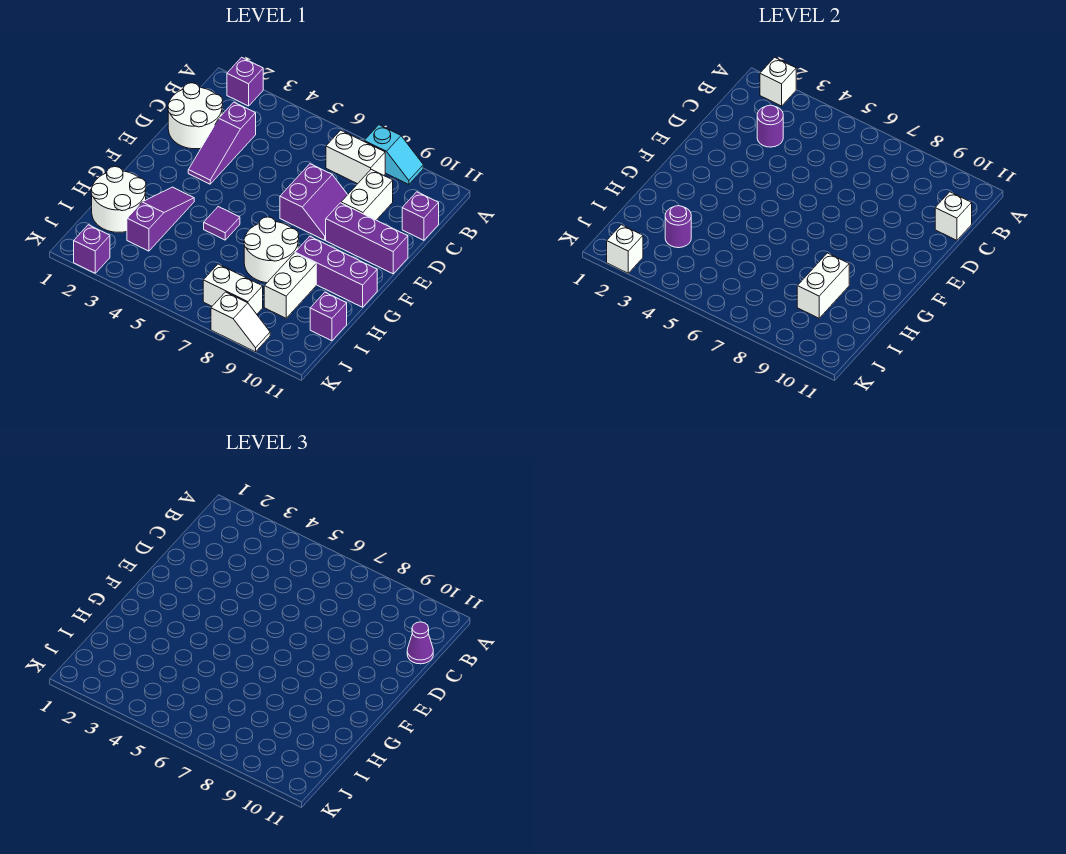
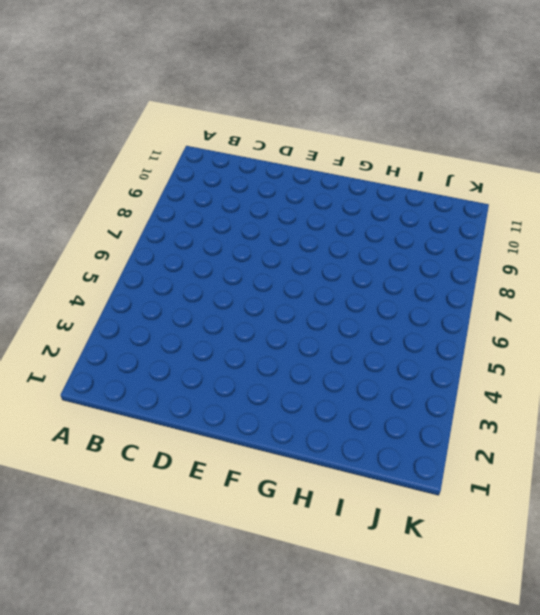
none -> purple brick A2 level 1
none -> cyan slope A8:A9 level 1 top 8
none -> white brick B7:B8 level 1

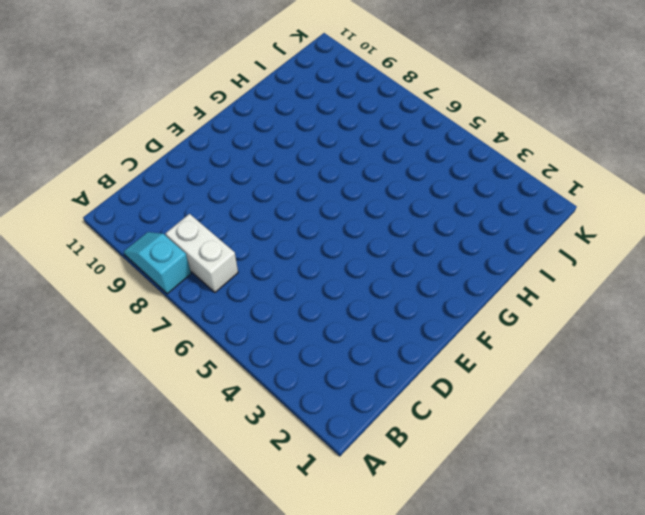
none -> purple brick A2 level 1
none -> white round brick C1:D2 level 1
none -> purple slope C3:E3 level 1 top C

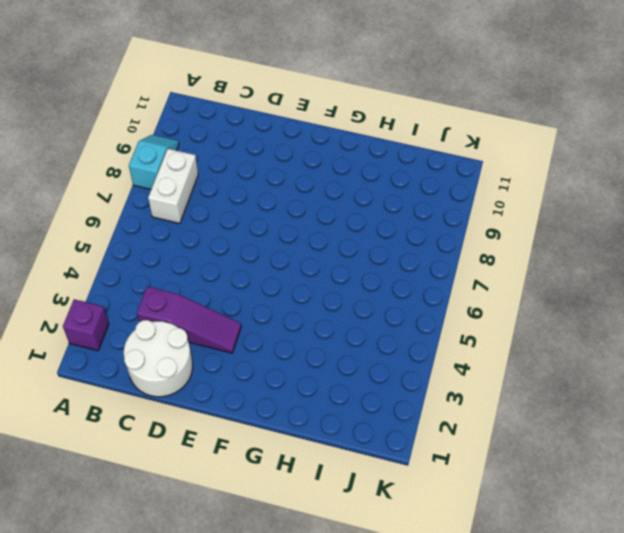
none -> white brick C9:D9 level 1
none -> purple brick C11 level 1
none -> purple slope D7:E8 level 1 top 7

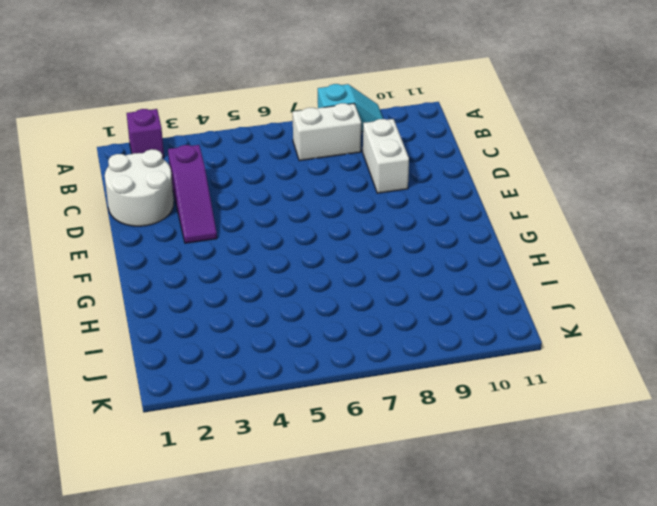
none -> purple brick C11 level 1
none -> purple slope D7:E8 level 1 top 7
none -> purple brick E9:E11 level 1

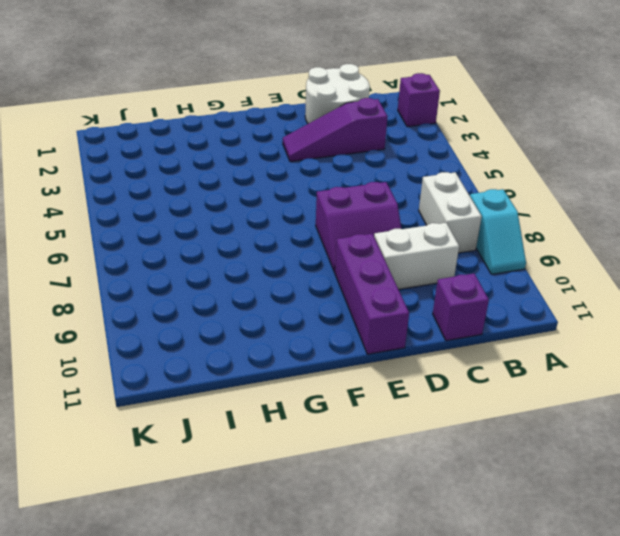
none -> purple slope G3:I3 level 1 top I
none -> purple tile G5 level 1
none -> white round brick G7:H8 level 1

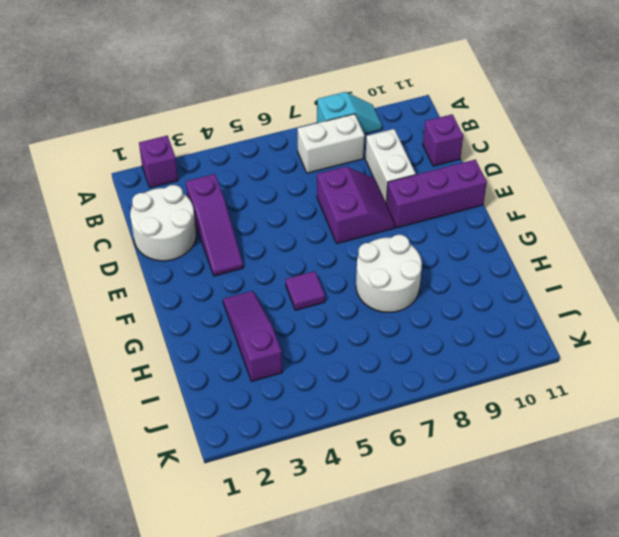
none -> purple brick G9:G11 level 1
none -> white round brick H1:I2 level 1
none -> white brick H9:I9 level 1

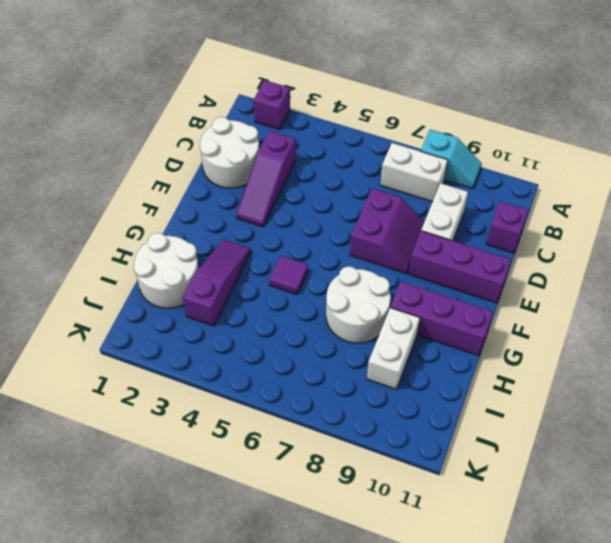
none -> purple brick I11 level 1
none -> white brick J7:J8 level 1
none -> purple brick K2 level 1

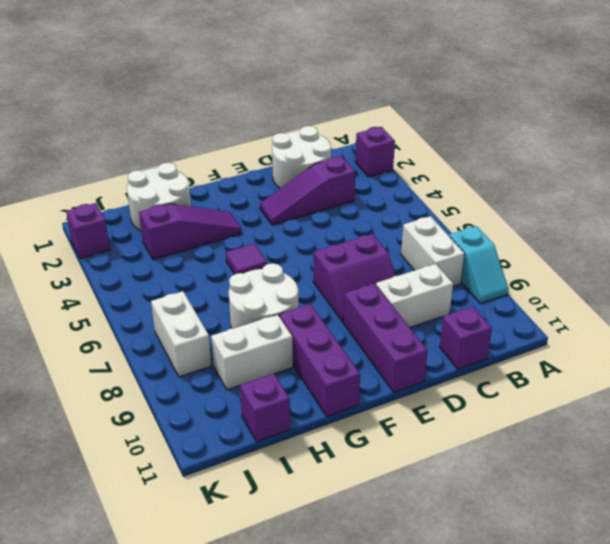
none -> white slope K8:K9 level 1 top 8
none -> white brick A2 level 2
none -> purple round brick C3 level 2

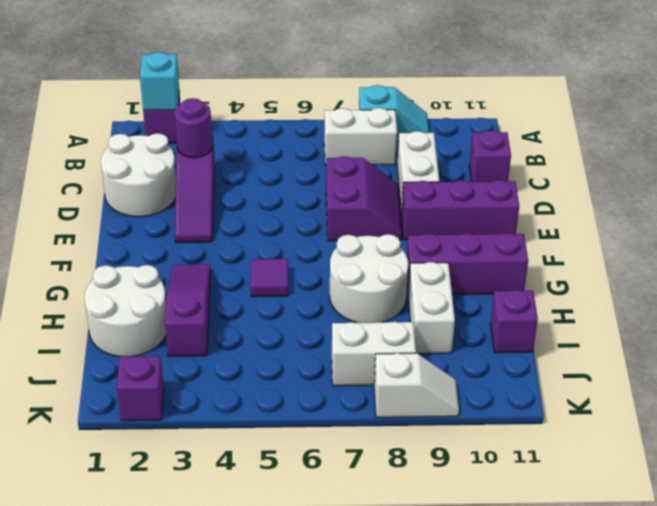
cyan brick A2 level 2 -> white brick A2 level 2
none -> white brick C11 level 2
none -> white brick H9:I9 level 2
none -> purple round brick I3 level 2

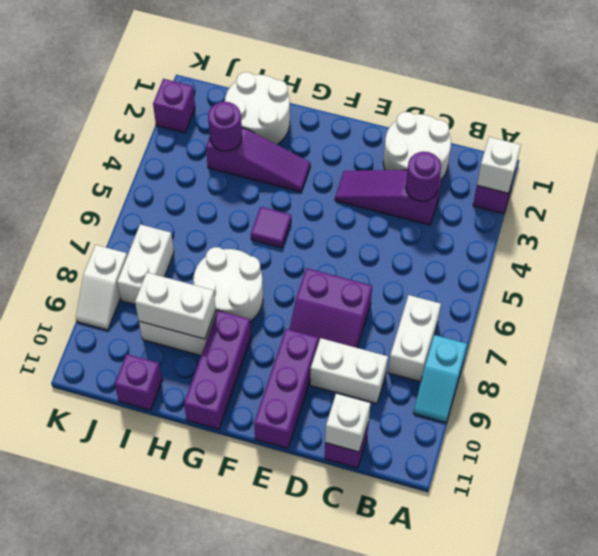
none -> white brick K2 level 2
none -> purple cone C11 level 3

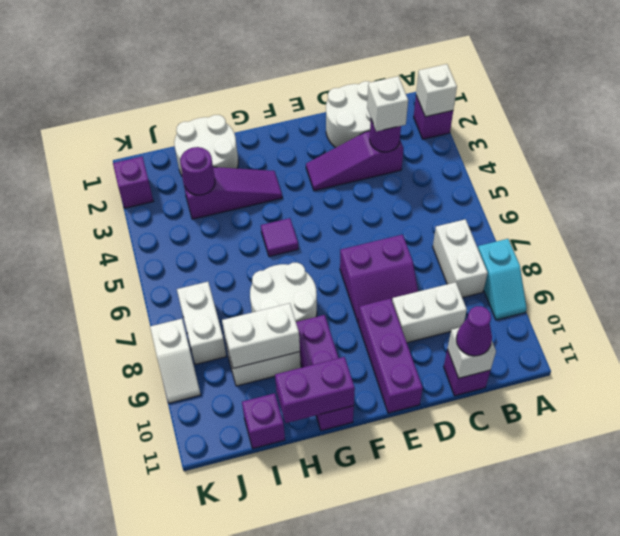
white brick C3 level 3 -> white brick K2 level 2
purple brick G11:H11 level 2 -> none

